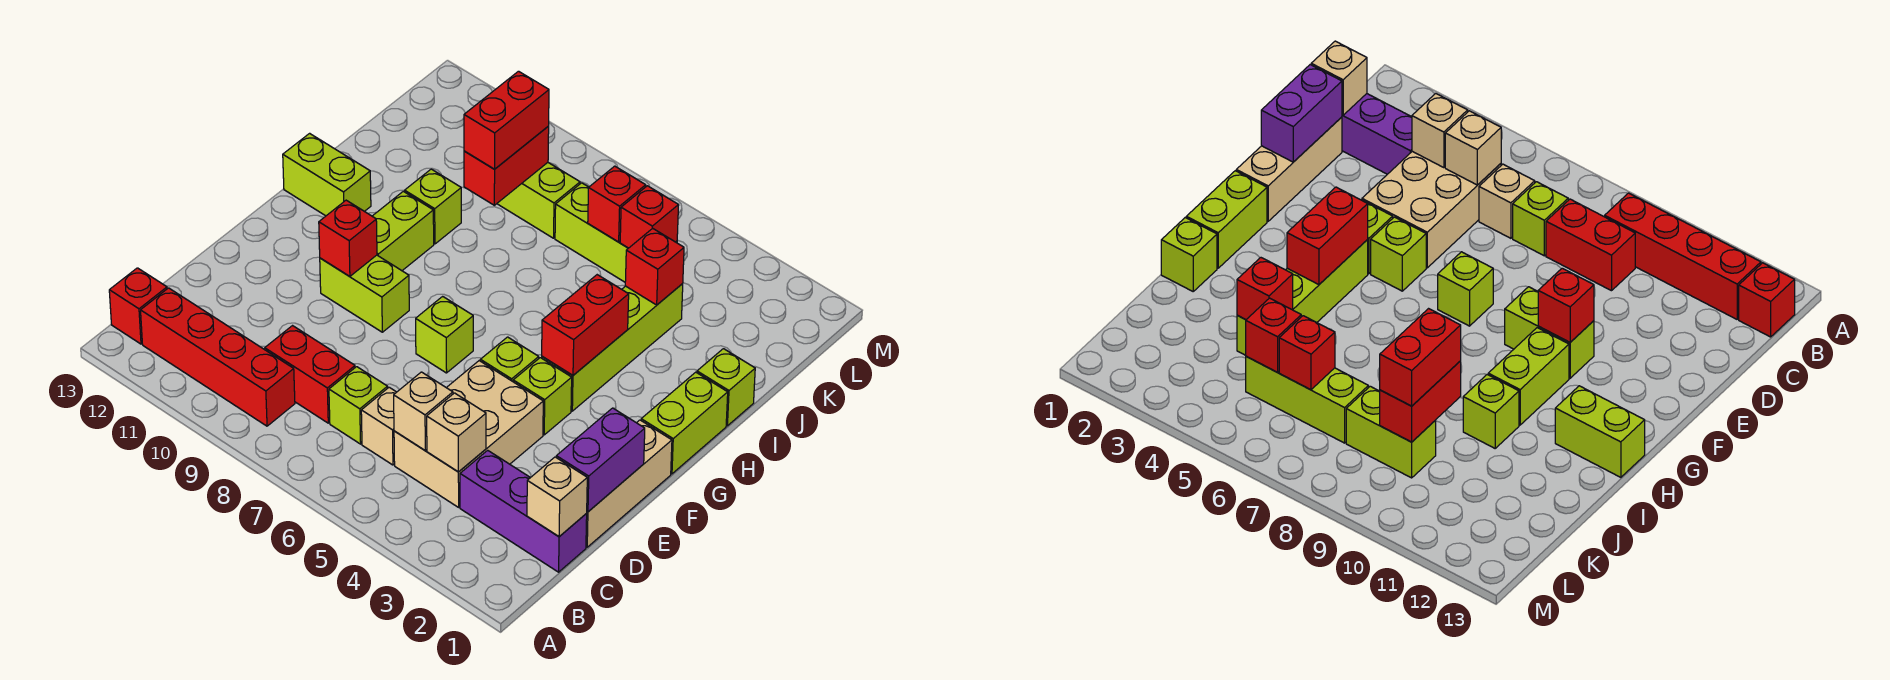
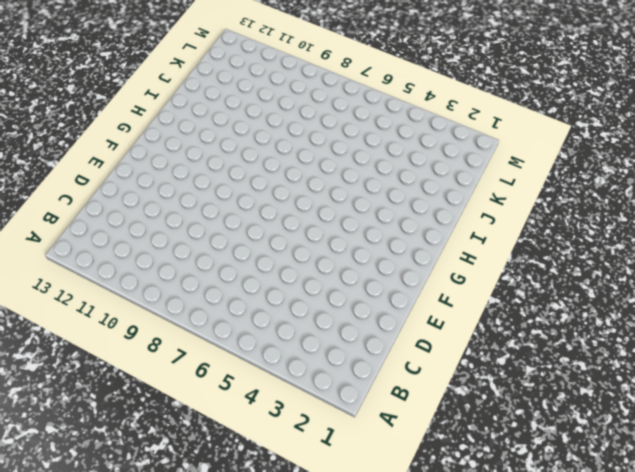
none -> red brick B9:B12 level 1
none -> red brick B13 level 1
none -> purple brick C1:C3 level 1
none -> tan brick C4:E5 level 1

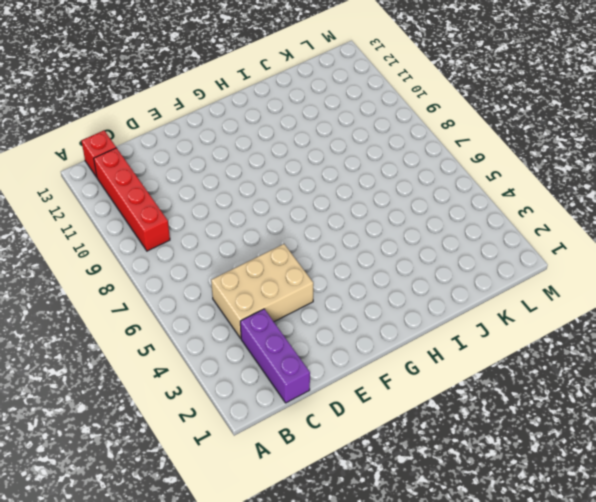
none -> tan brick C6 level 1
none -> lime brick C7 level 1
none -> red brick C8:C9 level 1
none -> tan brick D1:F1 level 1

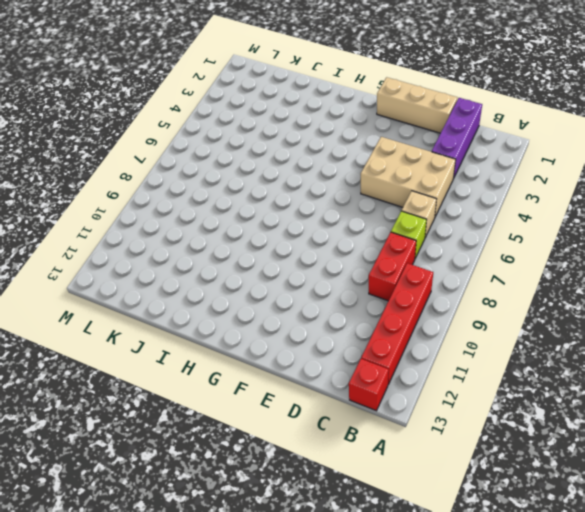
none -> lime brick F4 level 1
none -> lime brick F5 level 1
none -> lime brick F7 level 1
none -> lime brick F9:F10 level 1

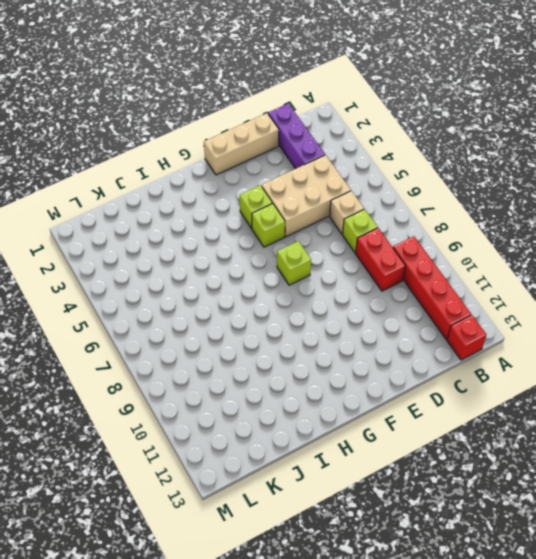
none -> lime brick F9:F10 level 1
none -> lime brick G1:H1 level 1
none -> lime brick G4:J4 level 1
none -> lime brick G10:H10 level 1

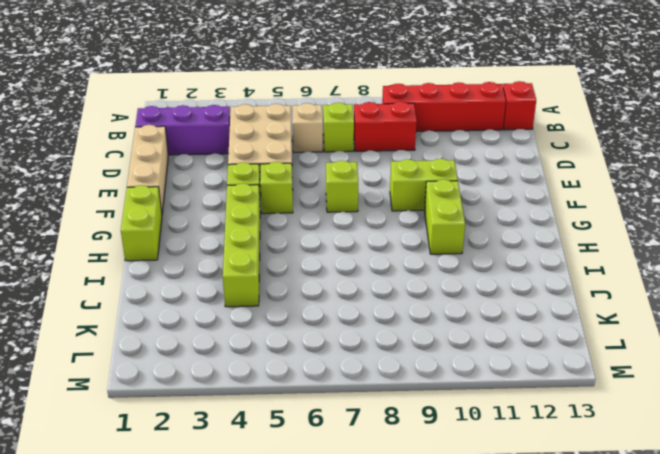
none -> lime brick H12:H13 level 1
none -> lime brick I1 level 1
none -> lime brick I10 level 1
none -> lime brick K5:K7 level 1

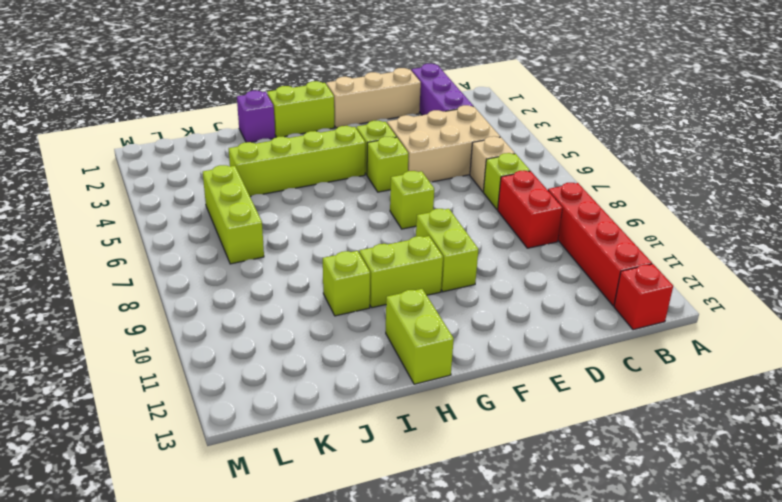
purple brick I1 level 1 -> lime brick I1 level 1
none -> lime brick K8:K9 level 1
none -> tan brick C1 level 2
none -> tan brick C4 level 2
none -> tan brick C5 level 2

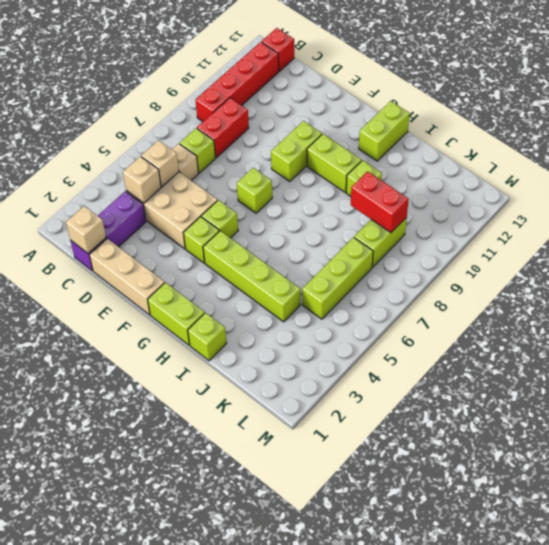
none -> purple brick D1:E1 level 2
none -> red brick F10 level 2
none -> red brick G4:H4 level 2
none -> red brick J4 level 2

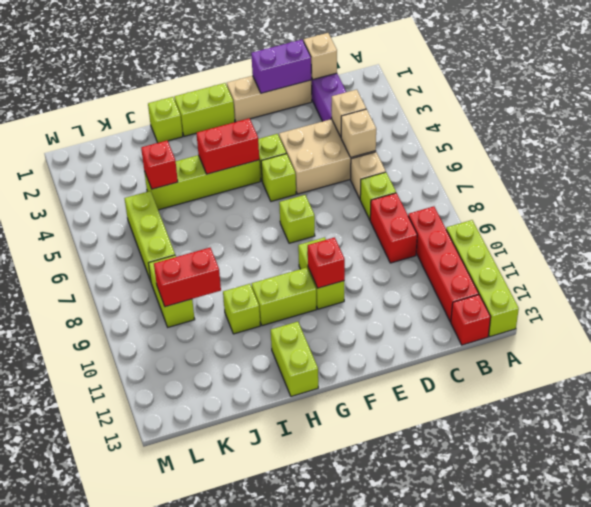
lime brick A10:A13 level 1 -> none
none -> red brick K5 level 2
none -> red brick K6 level 2
none -> red brick J9:K9 level 3

